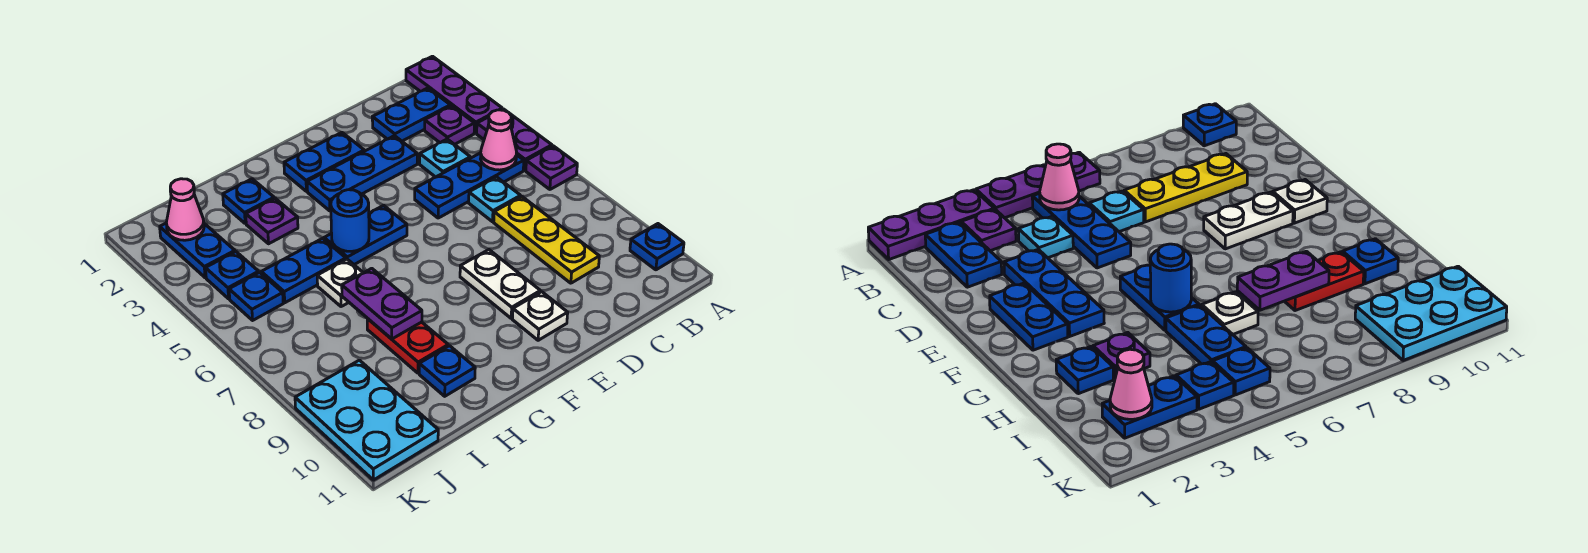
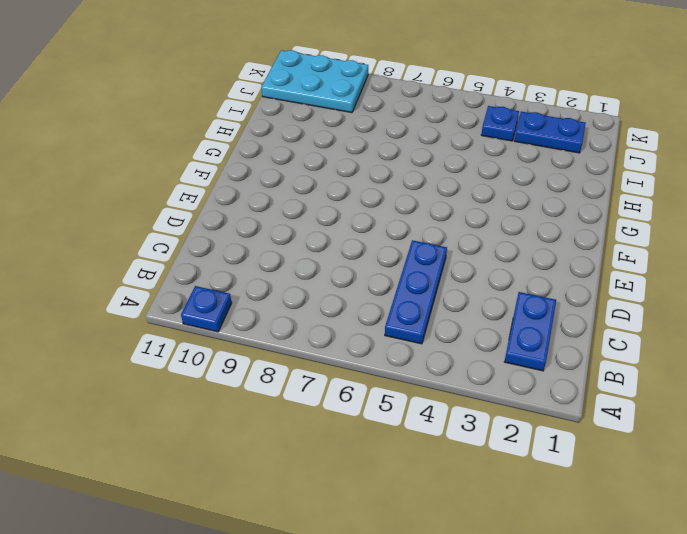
none -> purple plate A1:A3 level 1
none -> purple plate A4:A5 level 1
none -> purple plate A6 level 1

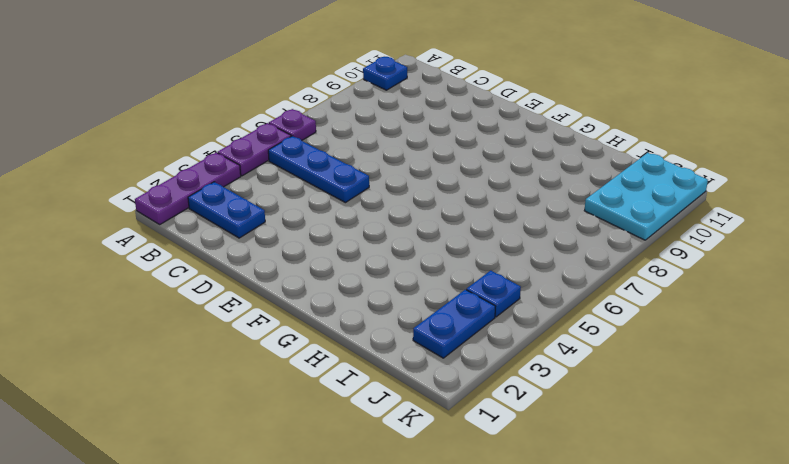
none -> purple plate B3 level 1
none -> cyan plate C4 level 1
none -> cyan plate C6 level 1

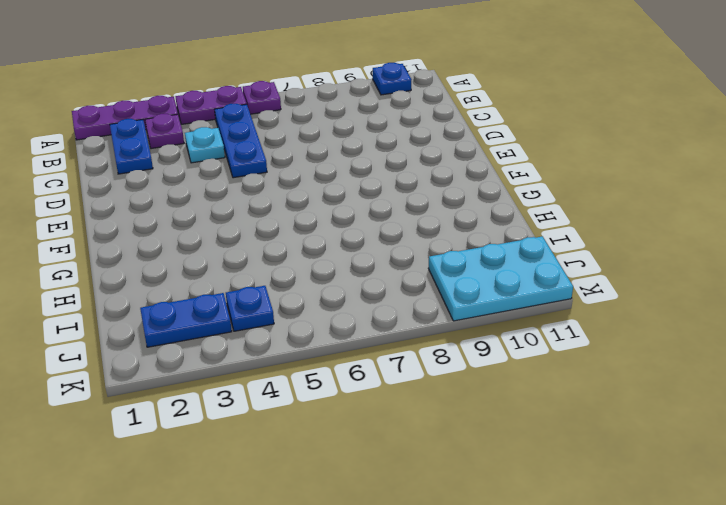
none -> cyan plate C6 level 1
none -> yellow plate C7:C9 level 1
none -> blue plate D3:F3 level 1

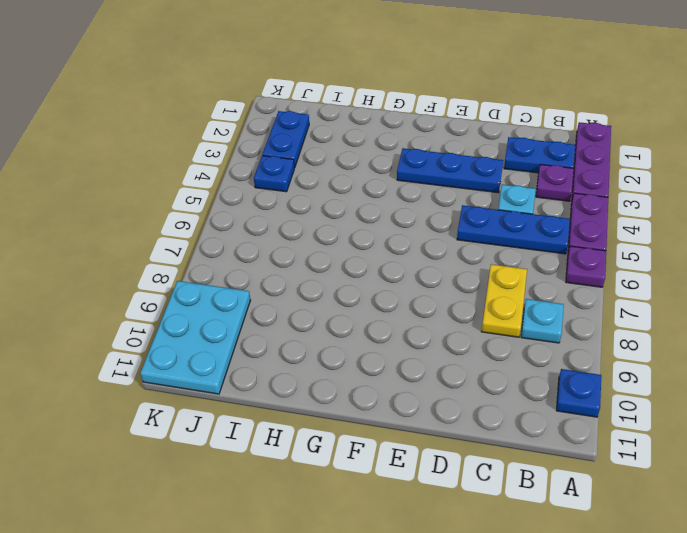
cyan plate B8 level 1 -> cyan plate C6 level 1
yellow plate C7:C8 level 1 -> yellow plate C7:C9 level 1
none -> blue plate E2:F2 level 1
none -> white plate E8:E9 level 1
none -> white plate E10 level 1

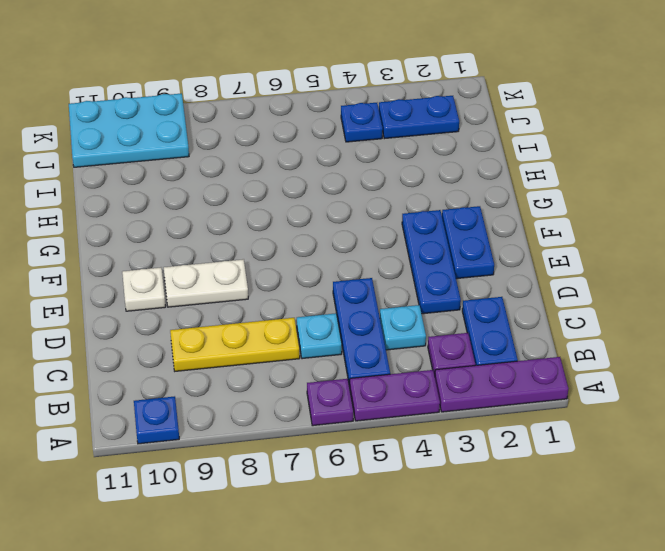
none -> blue plate F5:G5 level 1
none -> blue plate H2 level 1
none -> purple plate H3 level 1

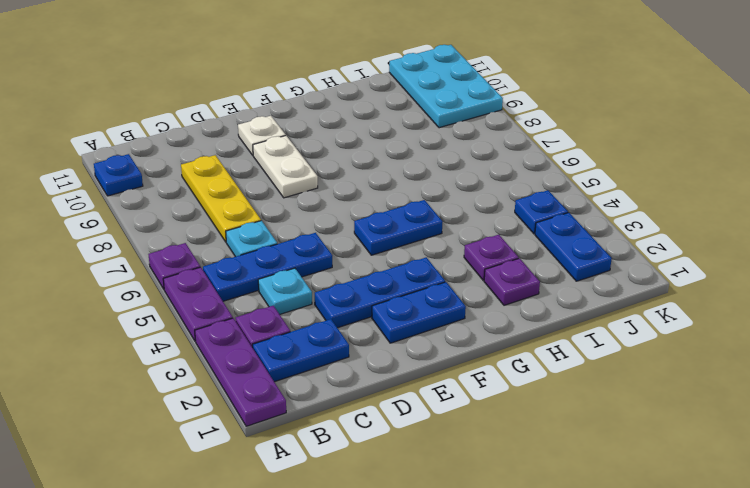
purple plate H2 level 1 -> blue plate H2 level 1
none -> blue plate H5:I5 level 1
none -> white plate H6 level 1
none -> red plate H8:H9 level 1

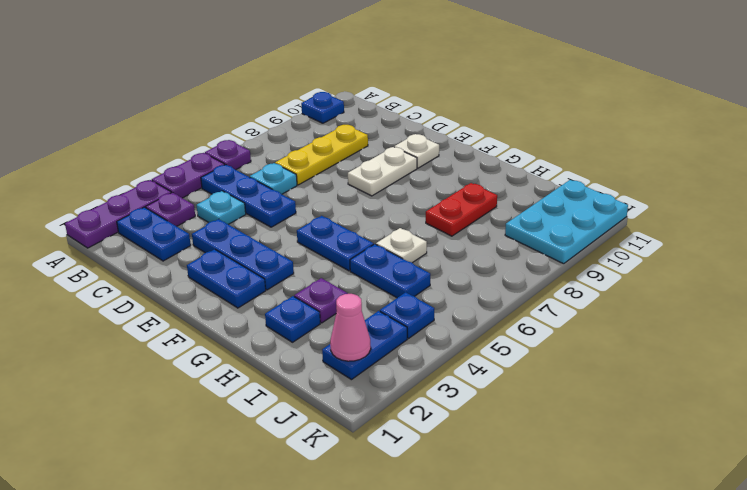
none -> blue plate H10 level 1
none -> blue plate J5 level 1
none -> pink cone B5 level 2

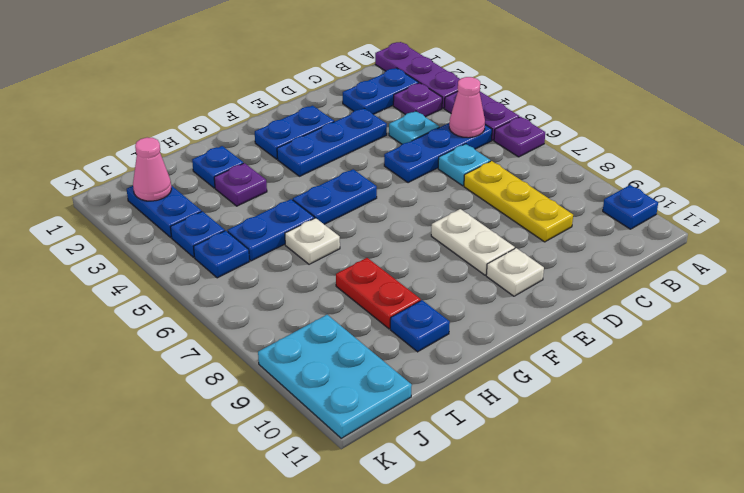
none -> blue round brick G5 level 2
none -> purple plate H7:H8 level 2

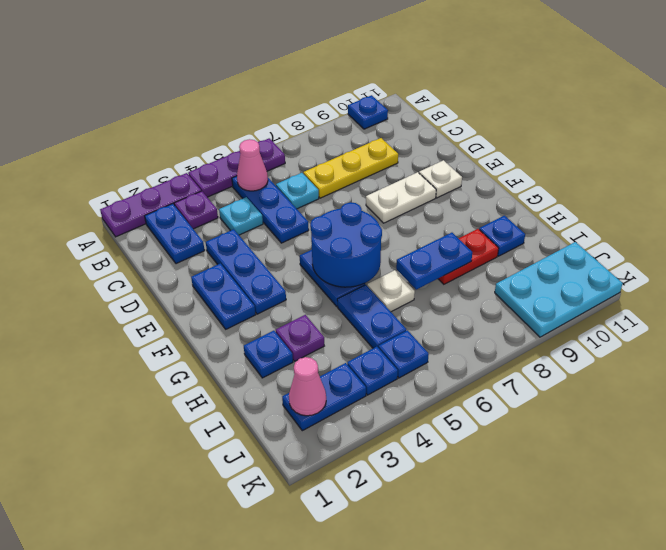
blue round brick F5:G6 level 2 -> blue round brick G5 level 2
blue plate H7:H8 level 2 -> purple plate H7:H8 level 2

